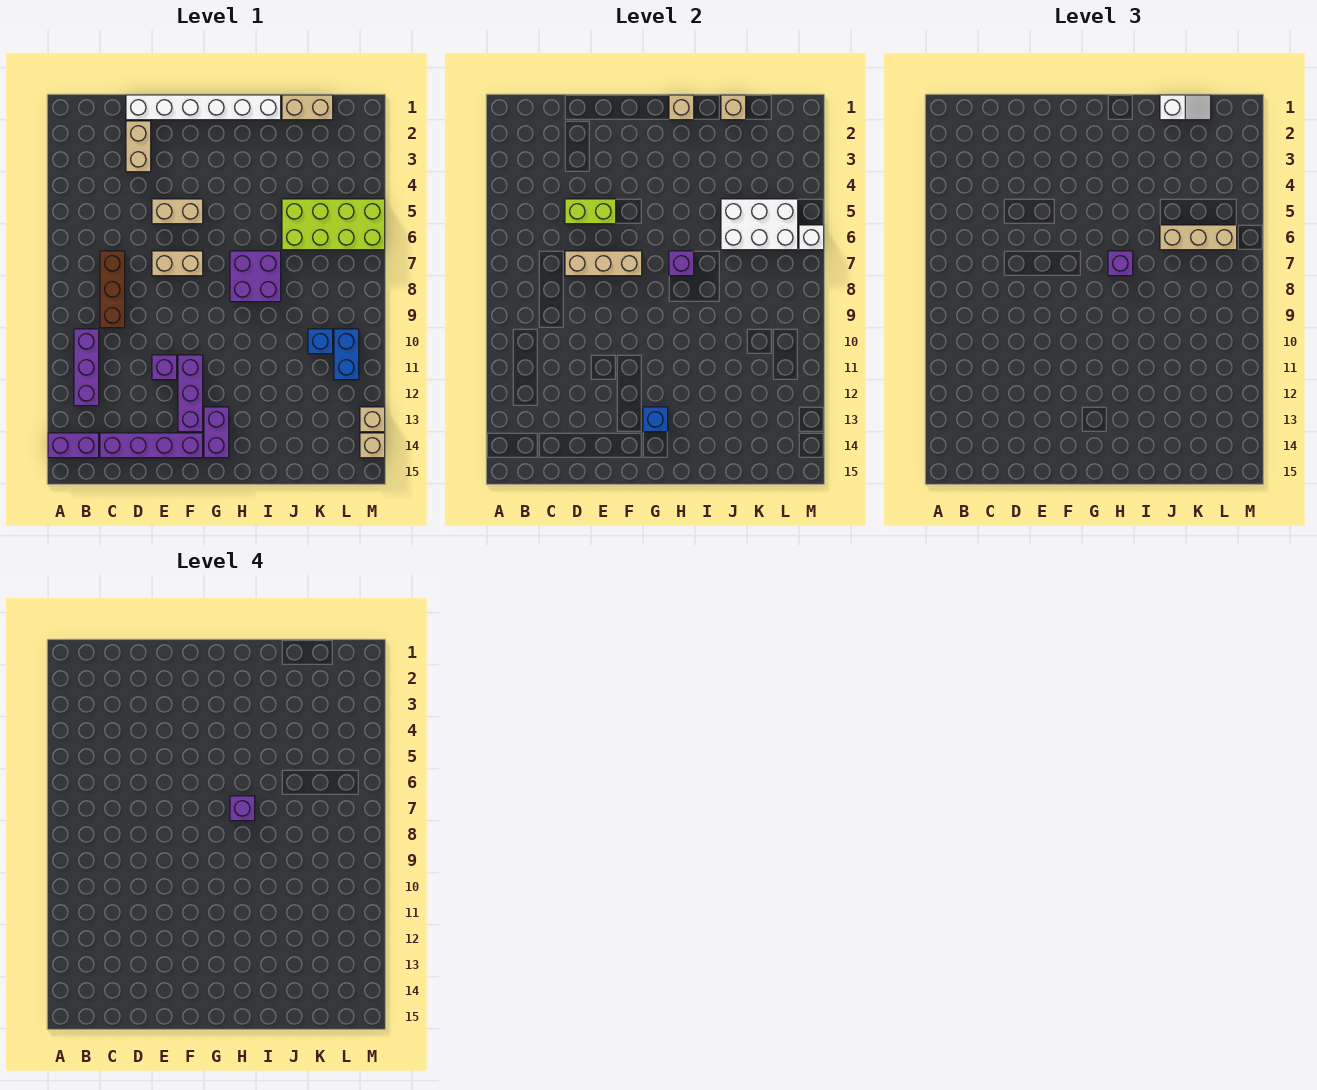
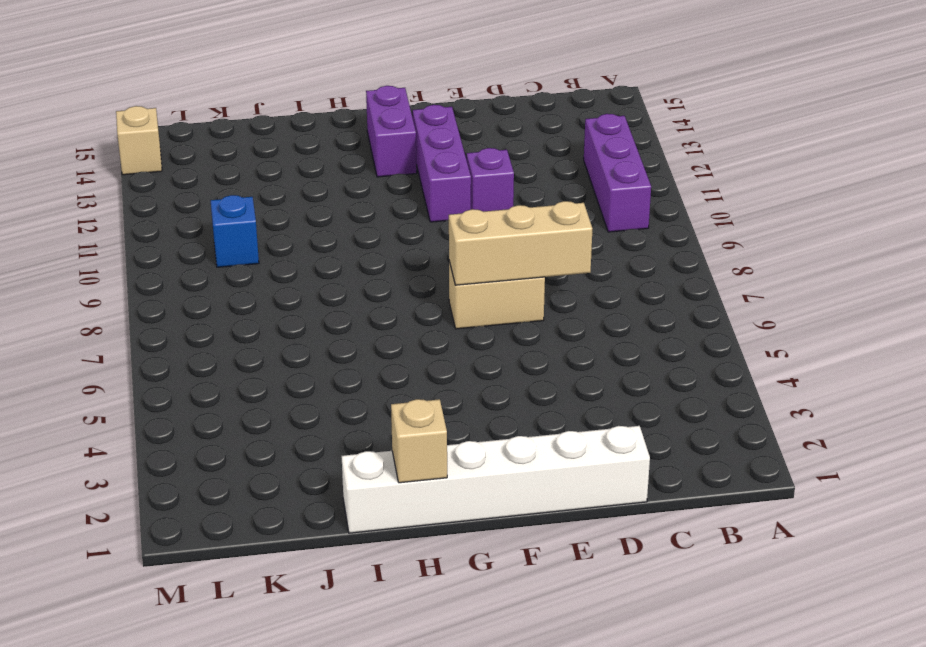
none -> purple brick A14:B14 level 1
none -> brown brick C7:C9 level 1
none -> purple brick C14:F14 level 1
none -> tan brick D2:D3 level 1

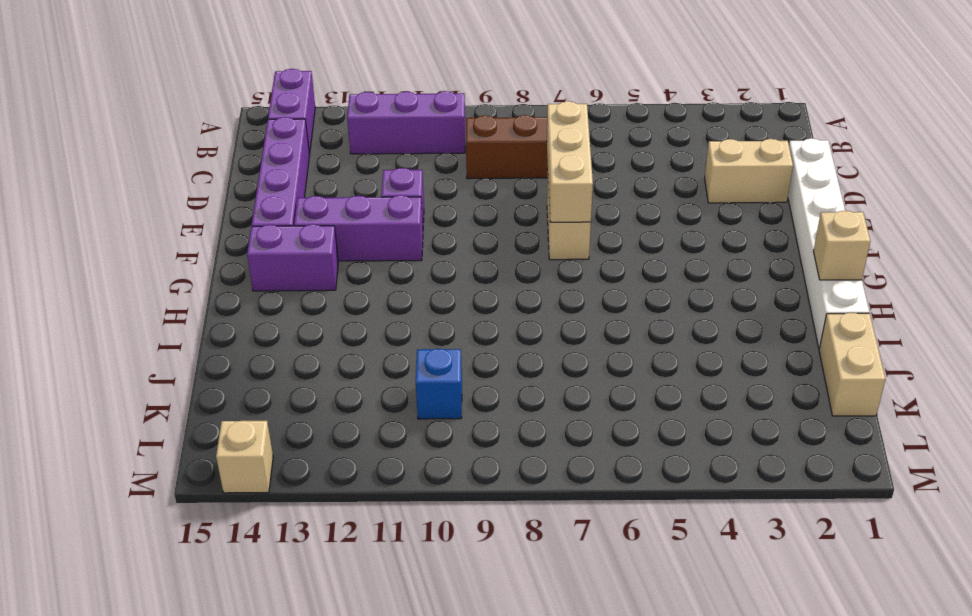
none -> tan brick E5:F5 level 1
none -> purple brick H7:I8 level 1
none -> lime brick J5:M6 level 1
none -> blue brick L10:L11 level 1

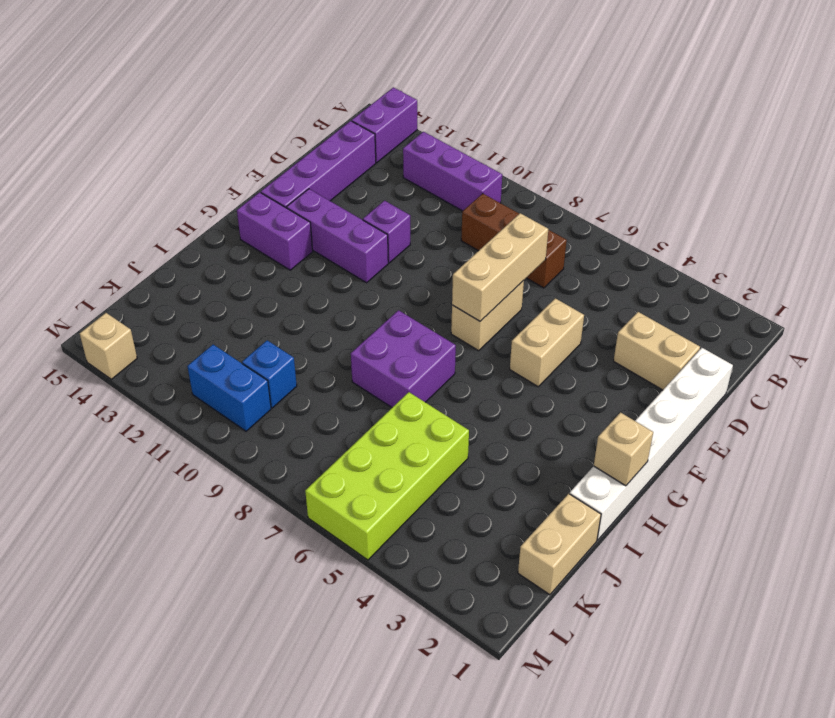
none -> tan brick M13 level 1
none -> lime brick D5:E5 level 2
none -> blue brick G13 level 2
none -> purple brick H7 level 2

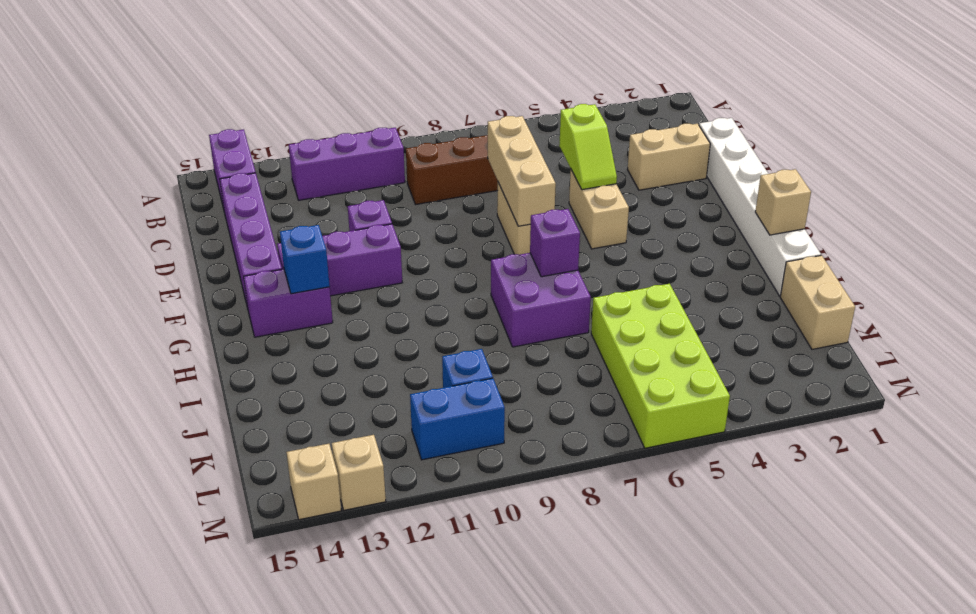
lime slope D5:E5 level 2 top D -> lime brick D5:E5 level 2
none -> tan brick J1 level 2
none -> white brick J5:L6 level 2
none -> white brick M6 level 2
none -> purple brick H7 level 3

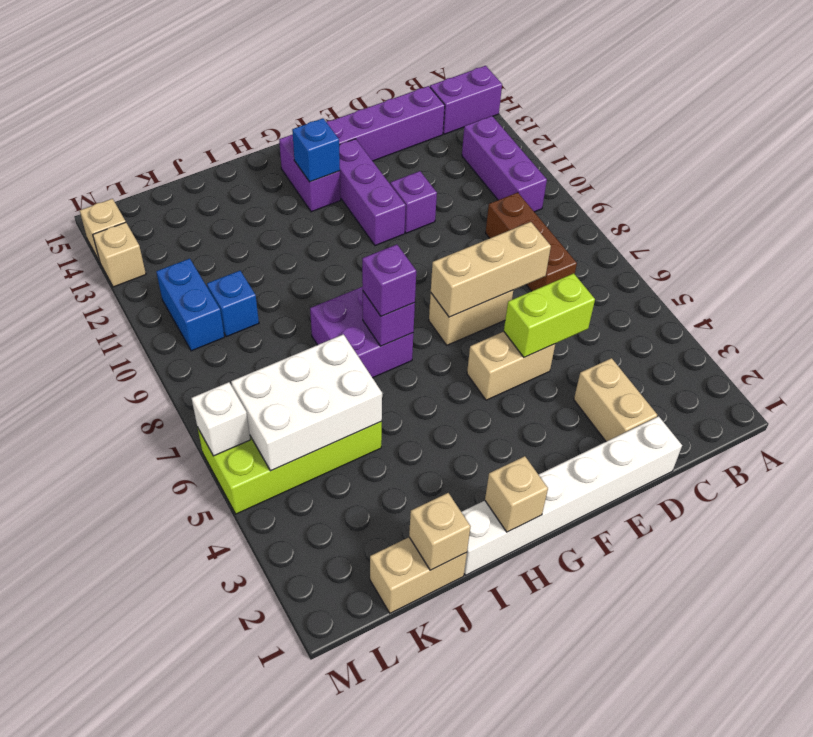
none -> white slope J1:K1 level 3 top J
none -> tan brick J6:L6 level 3
none -> purple brick H7 level 4

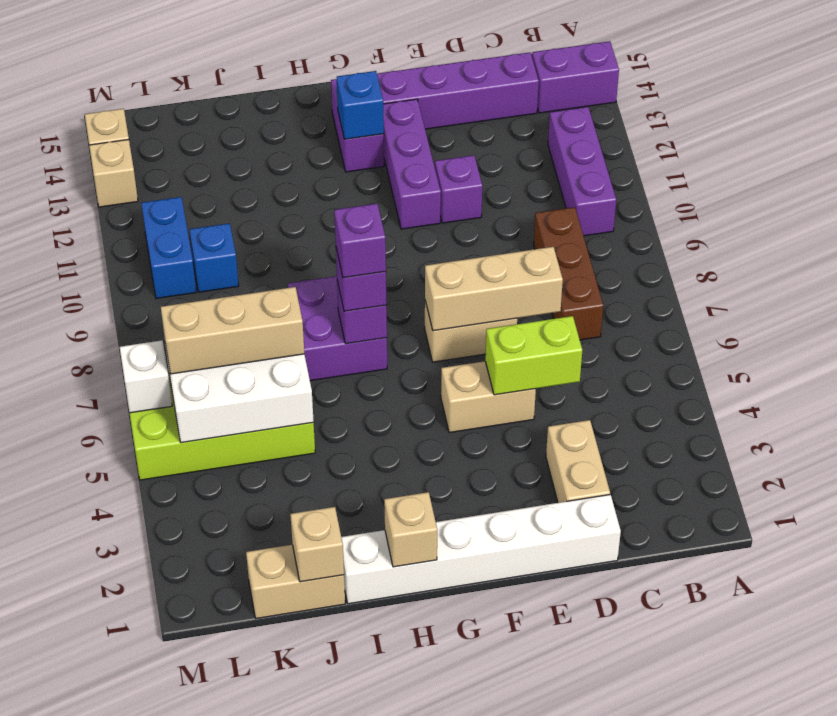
none -> white slope J1:K1 level 3 top J

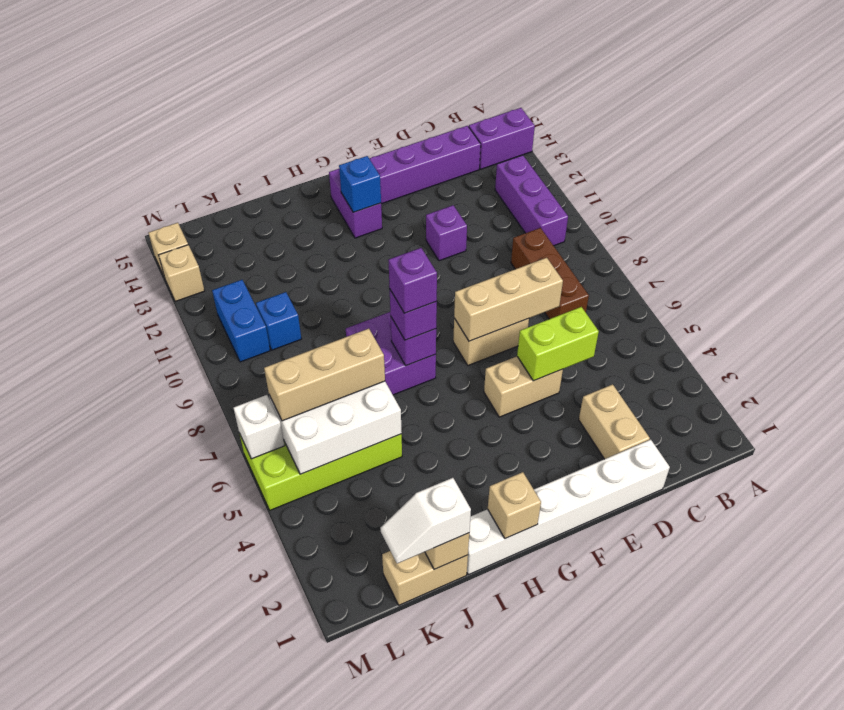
none -> purple brick F11:F13 level 1

